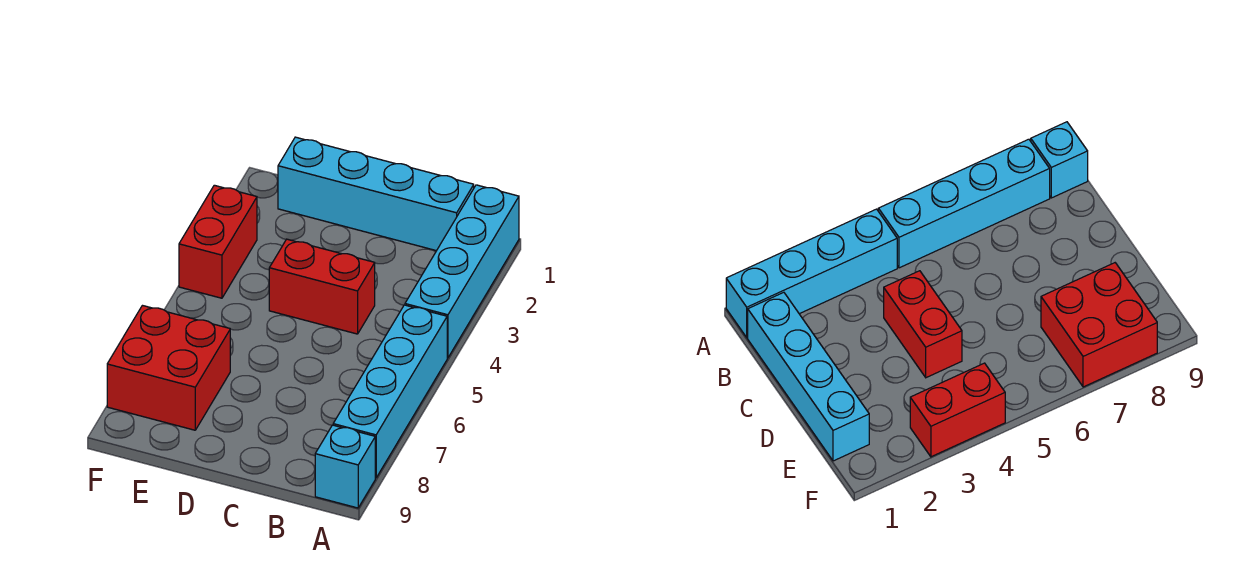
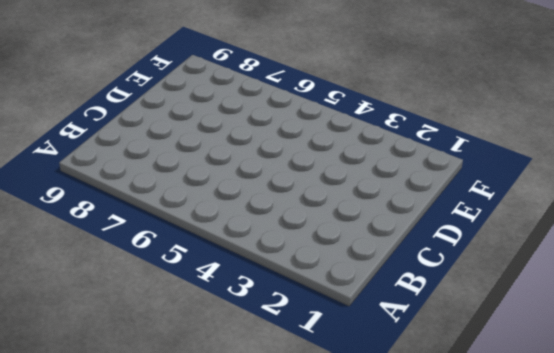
none -> cyan brick A1:A4 level 1
none -> cyan brick A5:A8 level 1

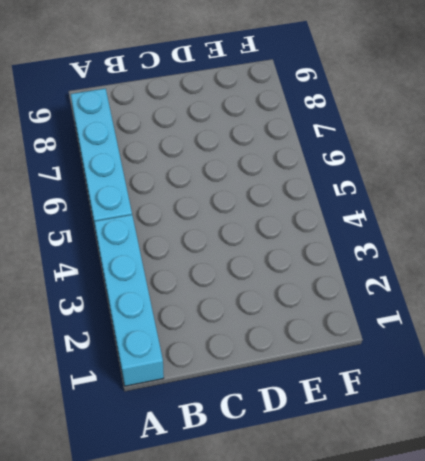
none -> cyan brick A9 level 1
none -> cyan brick B1:E1 level 1

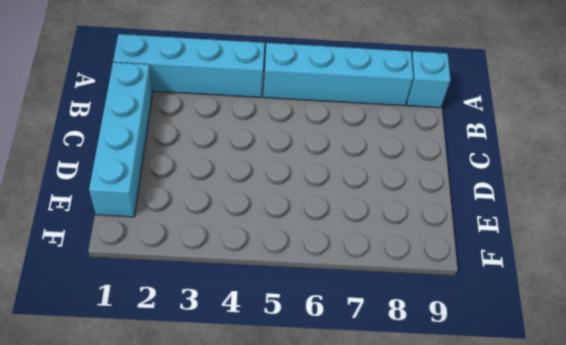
none -> red brick C4:D4 level 1
none -> red brick E7:F8 level 1

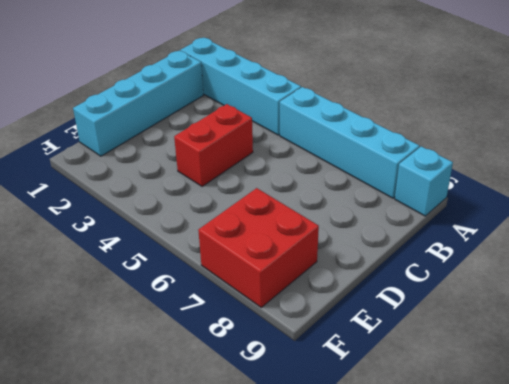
none -> red brick F3:F4 level 1

